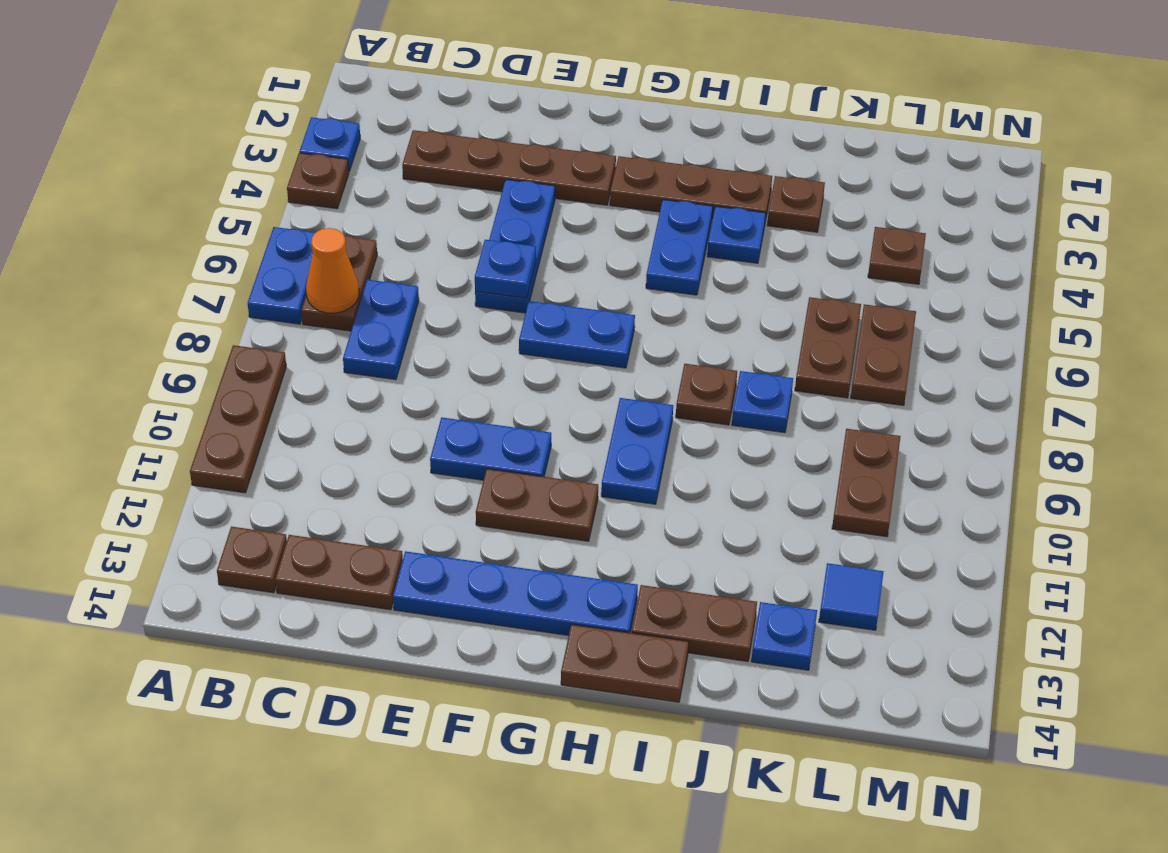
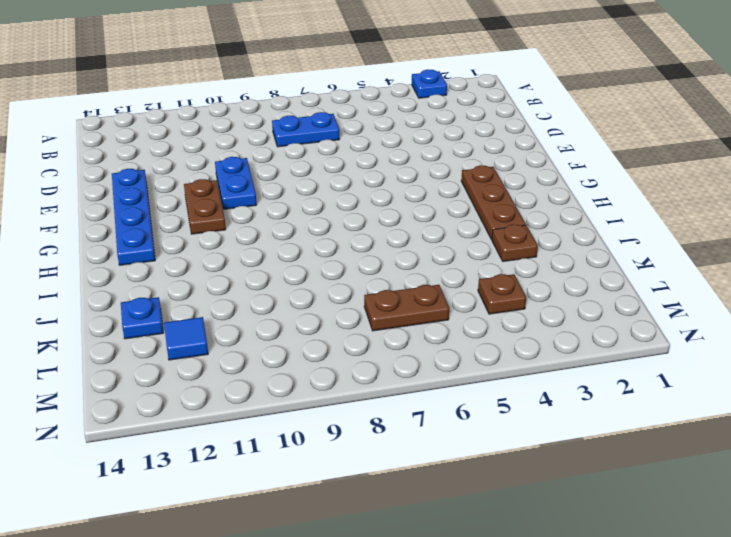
none -> brown plate A4 level 1
none -> blue plate A6:A7 level 1
none -> brown plate A9:A11 level 1
none -> brown plate B6:B7 level 1

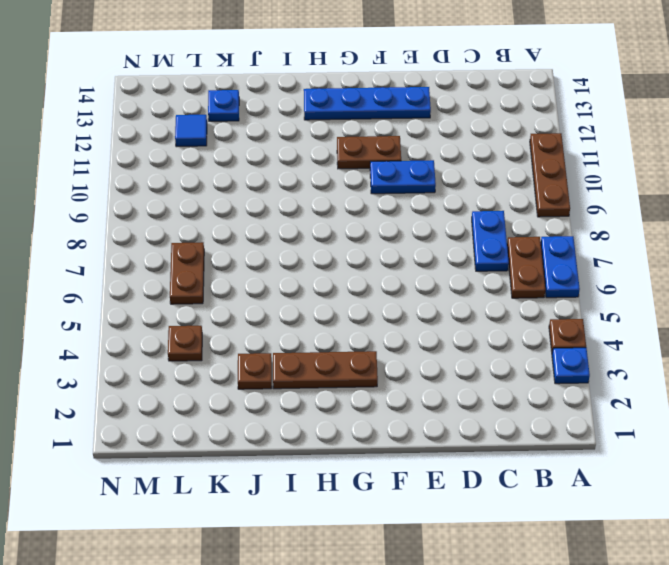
none -> brown plate B13 level 1
none -> brown plate C3:F3 level 1
none -> brown plate C13:D13 level 1
none -> blue plate E4:E6 level 1

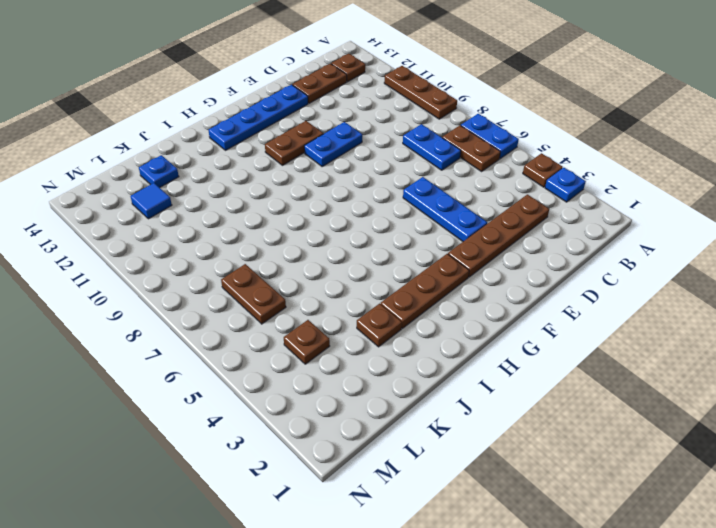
none -> blue plate F7:G7 level 1
none -> blue plate H4:H5 level 1
none -> blue plate H9:H10 level 1
none -> brown plate H14:I14 level 1

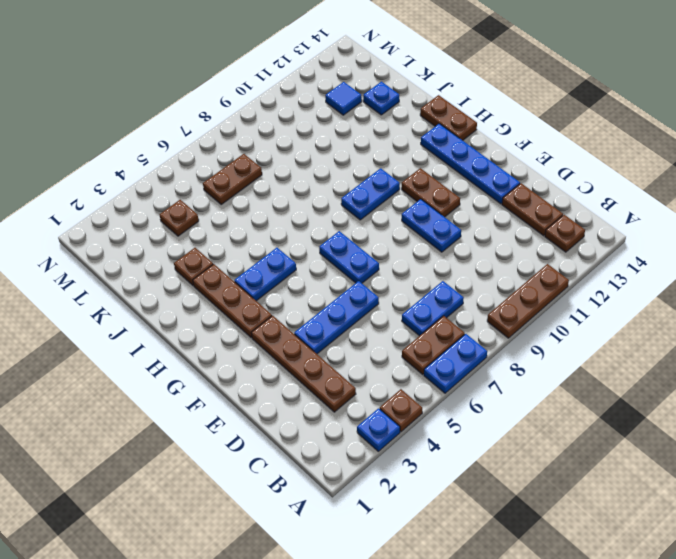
none -> blue plate I4 level 1
none -> brown plate I8 level 1
none -> brown plate I13:J13 level 1
none -> blue plate J8 level 1

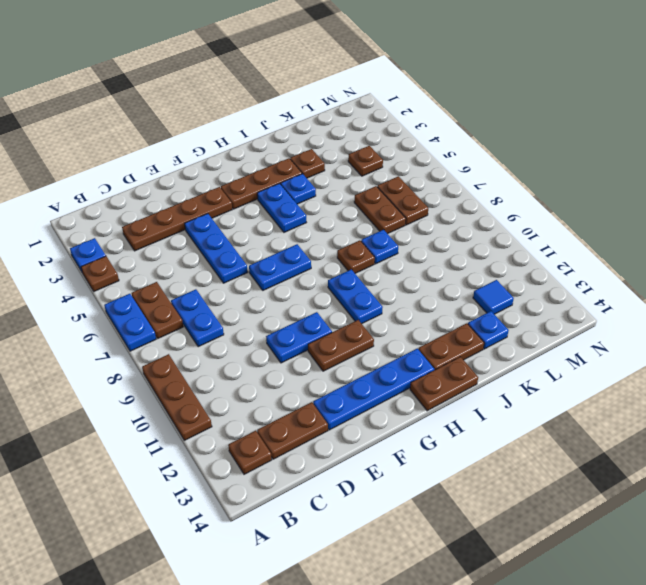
none -> brown plate L9:L10 level 1
none -> orange cone B7 level 2
none -> blue plate E6 level 2

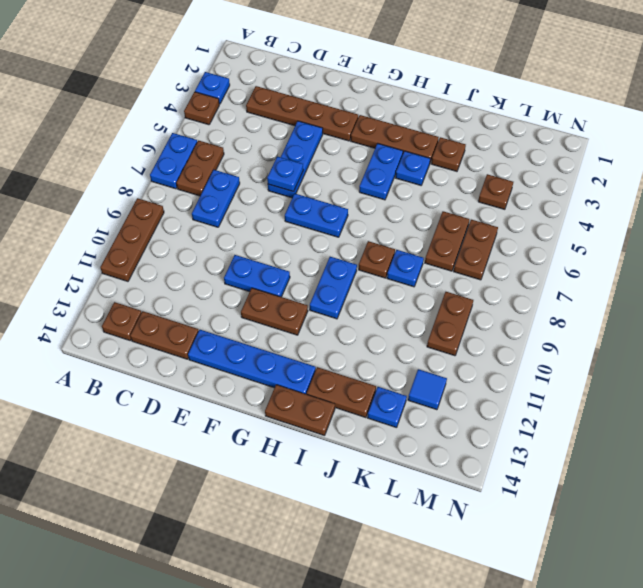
none -> orange cone B7 level 2

